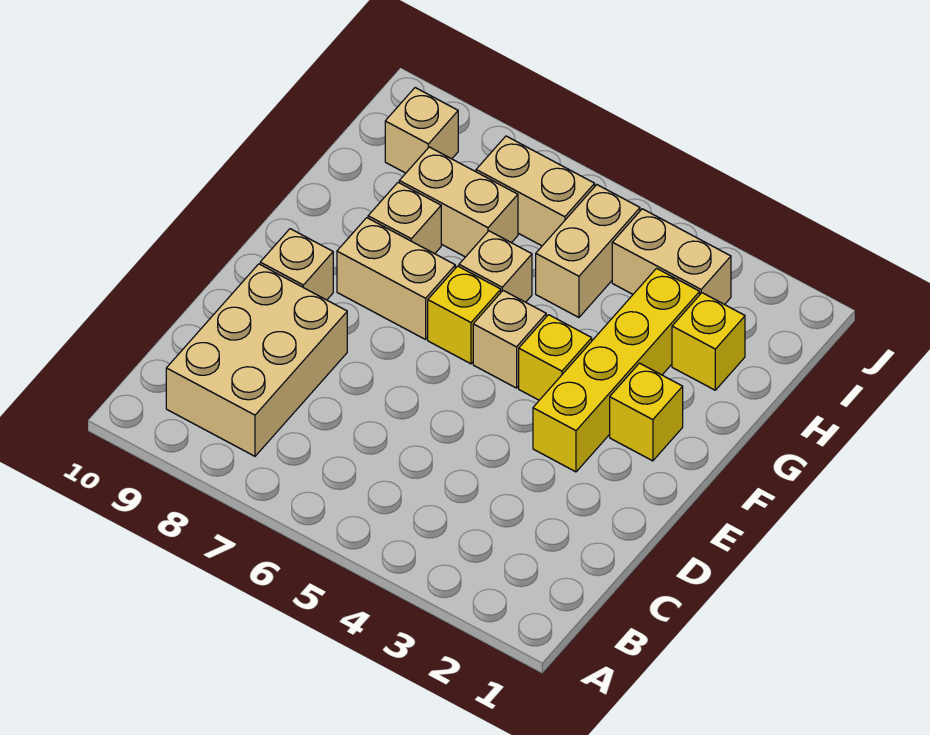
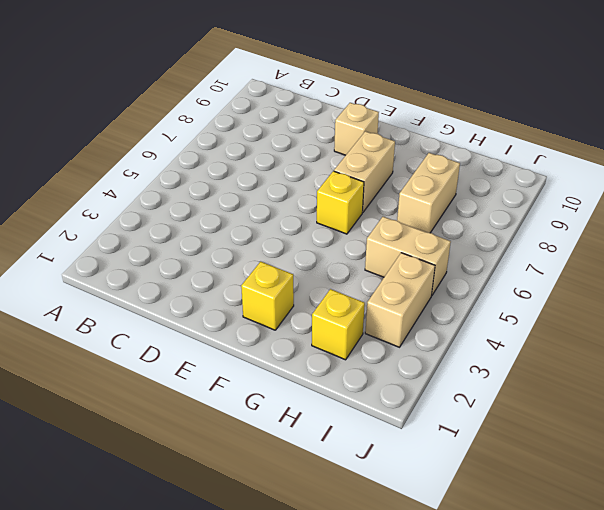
none -> tan brick B8:D9 level 1
none -> yellow brick E3:H3 level 1
none -> yellow brick F4 level 1

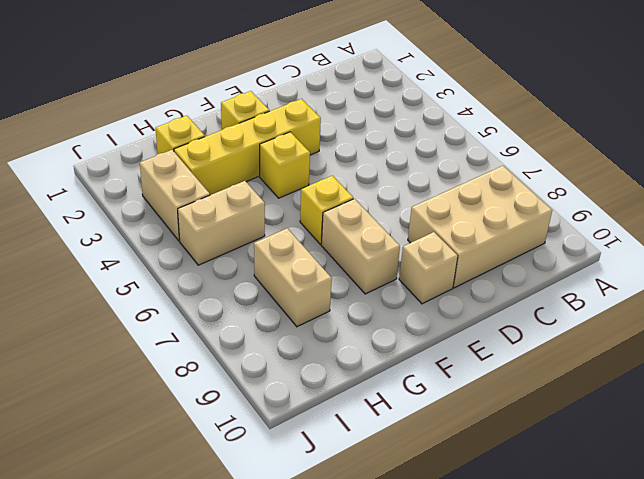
none -> tan brick F5 level 1
none -> tan brick G6 level 1
none -> tan brick G8 level 1

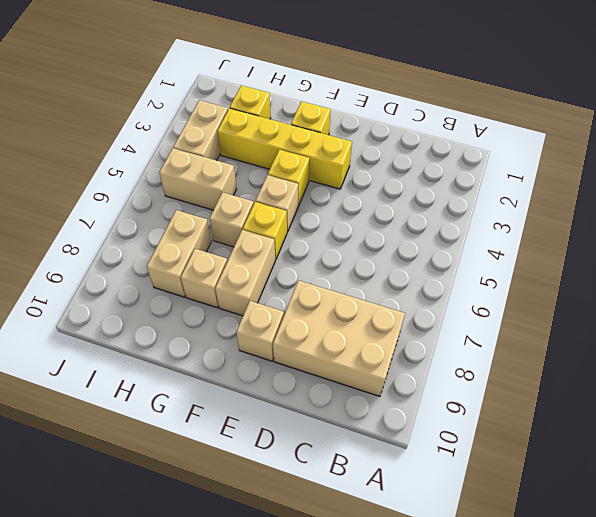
none -> tan brick I6:I7 level 1
none -> tan brick I9 level 1

